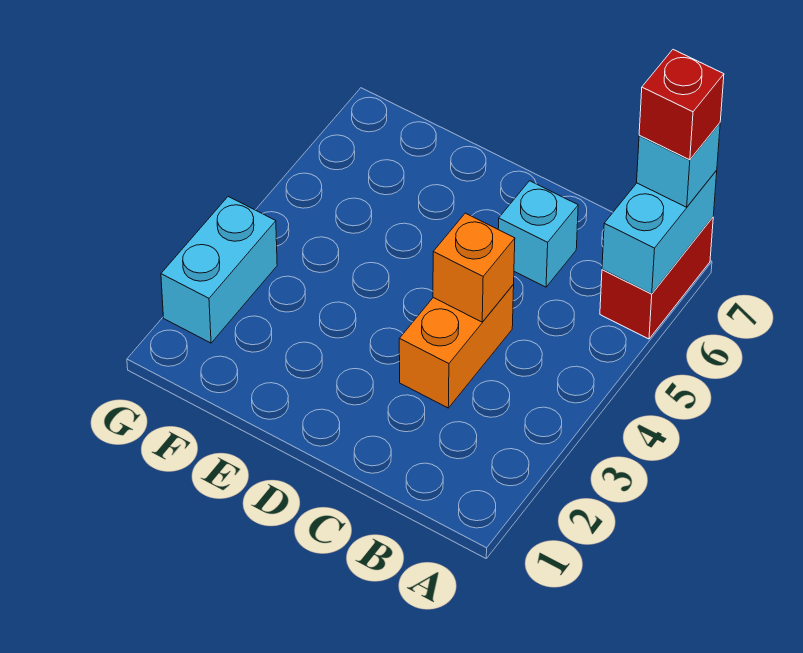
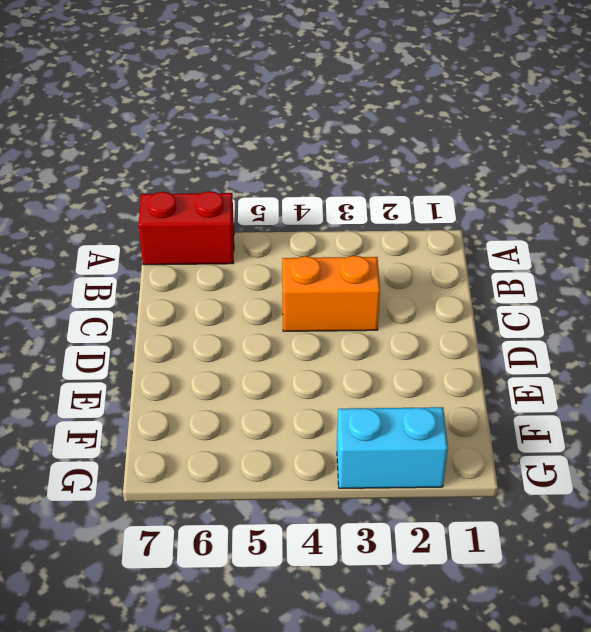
none -> cyan brick C6 level 1
none -> cyan brick A6:A7 level 2

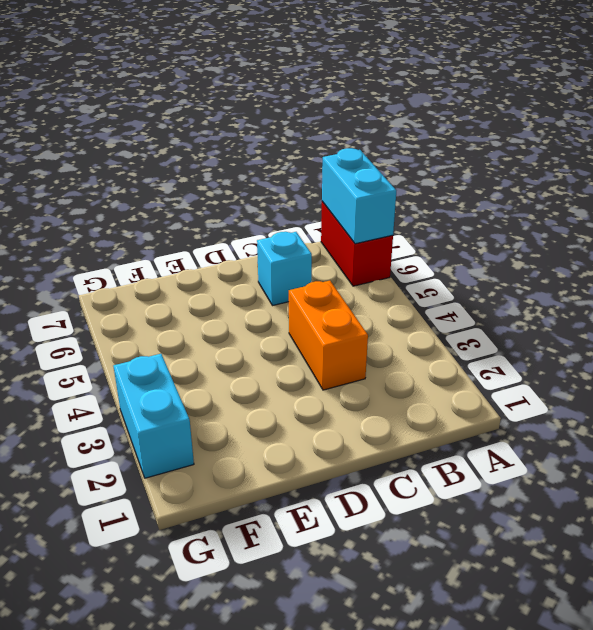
none -> orange brick C4 level 2
none -> cyan brick A7 level 3

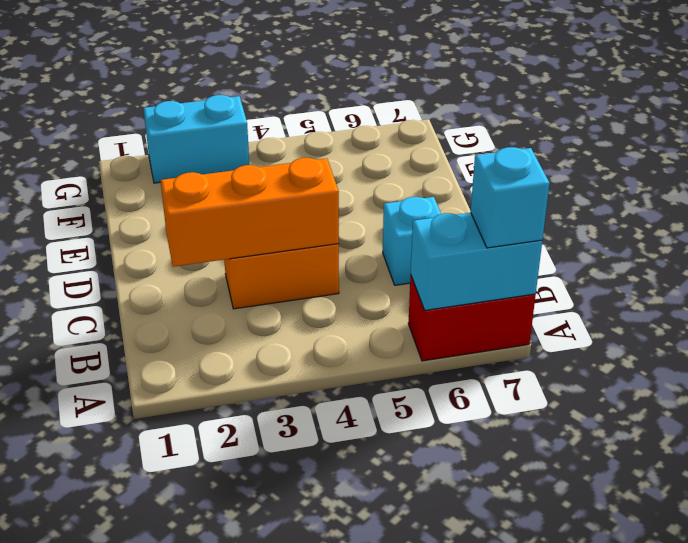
orange brick C2:C4 level 2 -> orange brick C4 level 2
none -> red brick A7 level 4

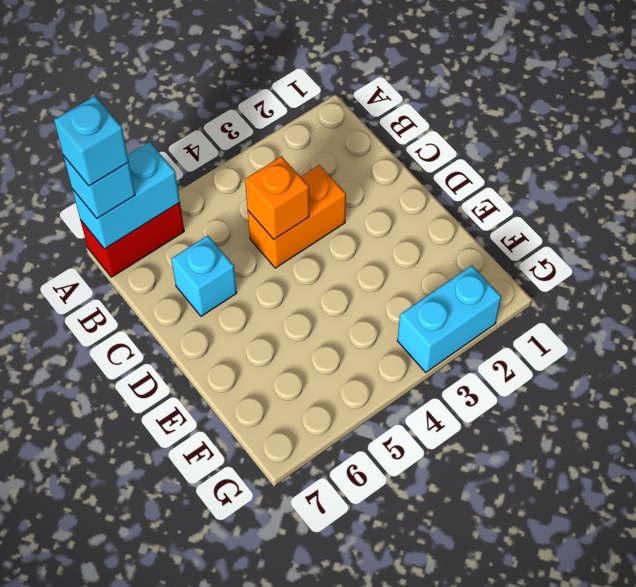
cyan brick A7 level 4 -> red brick A7 level 4

